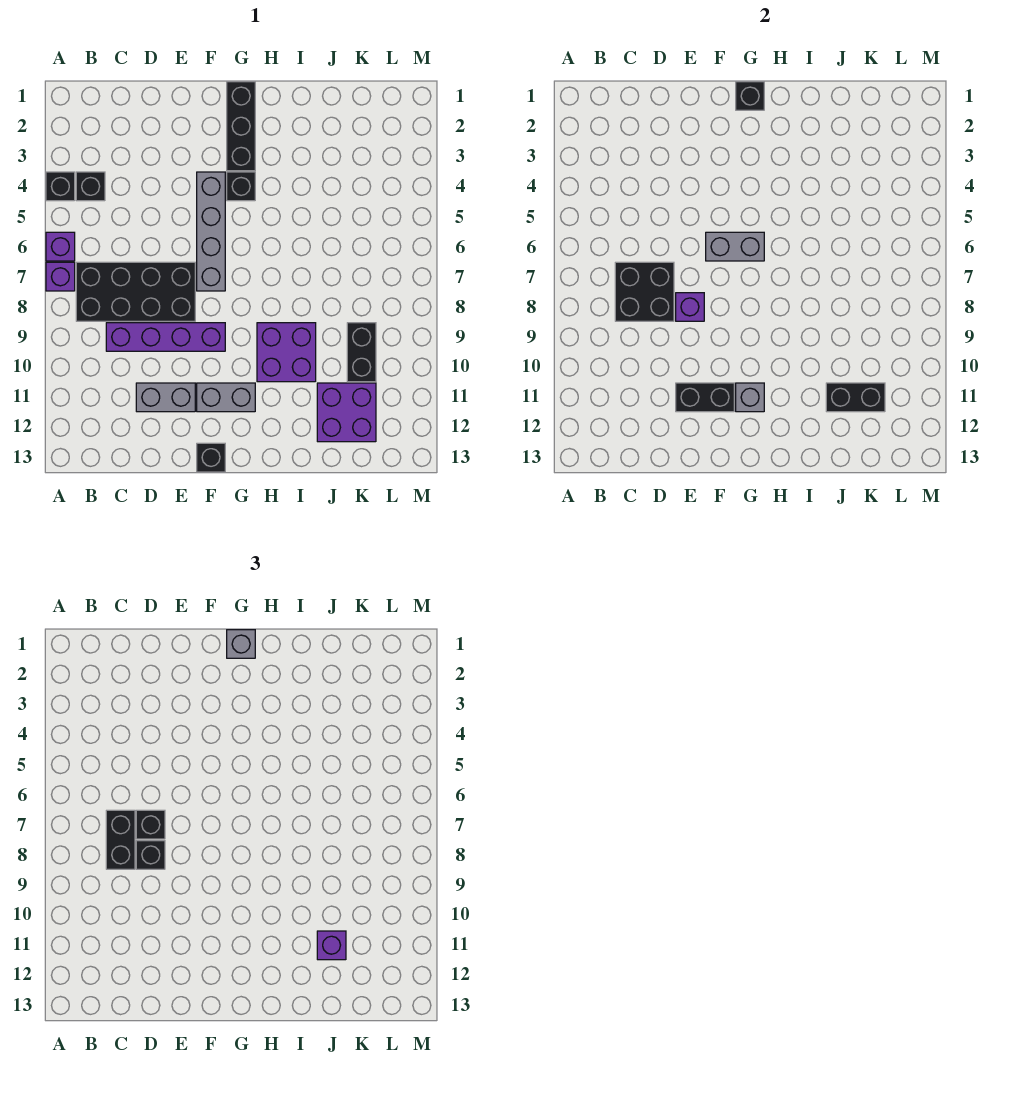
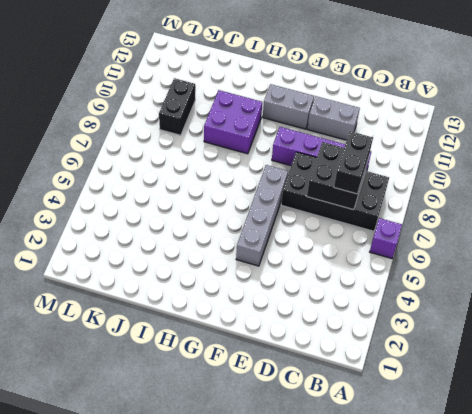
none -> black brick A4 level 1
none -> purple brick A7 level 1
none -> black brick B4 level 1

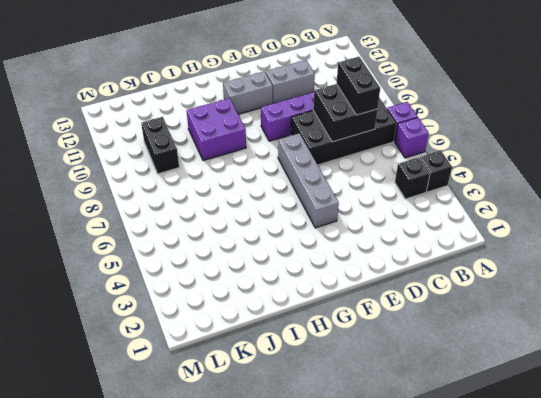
none -> black brick F13 level 1
none -> black brick G1:G3 level 1
none -> black brick G4 level 1

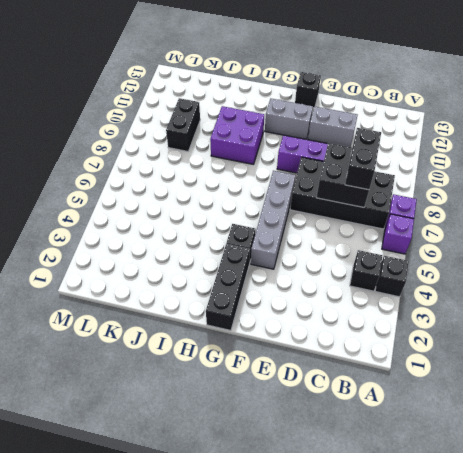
none -> purple brick J11:K12 level 1
none -> purple brick E8 level 2
none -> black brick E11:F11 level 2

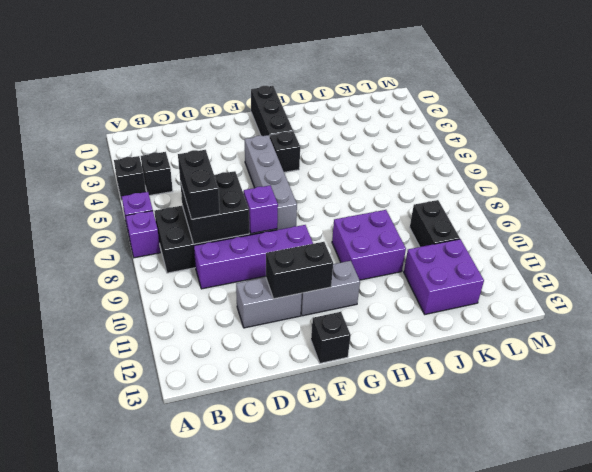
none -> grey brick F6:G6 level 2
none -> black brick G1 level 2
none -> grey brick G11 level 2

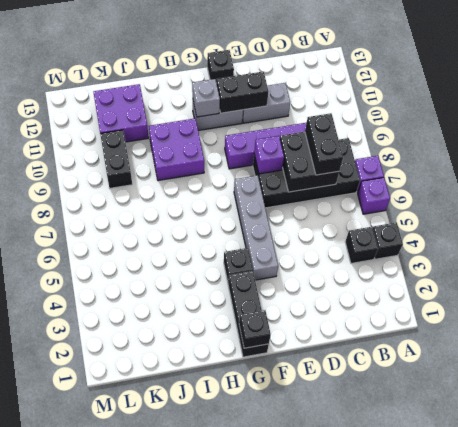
none -> grey brick F6:G6 level 2
none -> black brick J11:K11 level 2
none -> black brick D7 level 3

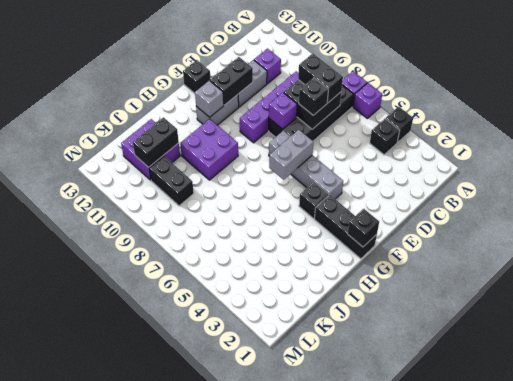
purple brick C11 level 1 -> purple brick J11 level 3
none -> black brick D8 level 3
none -> grey brick G1 level 3

